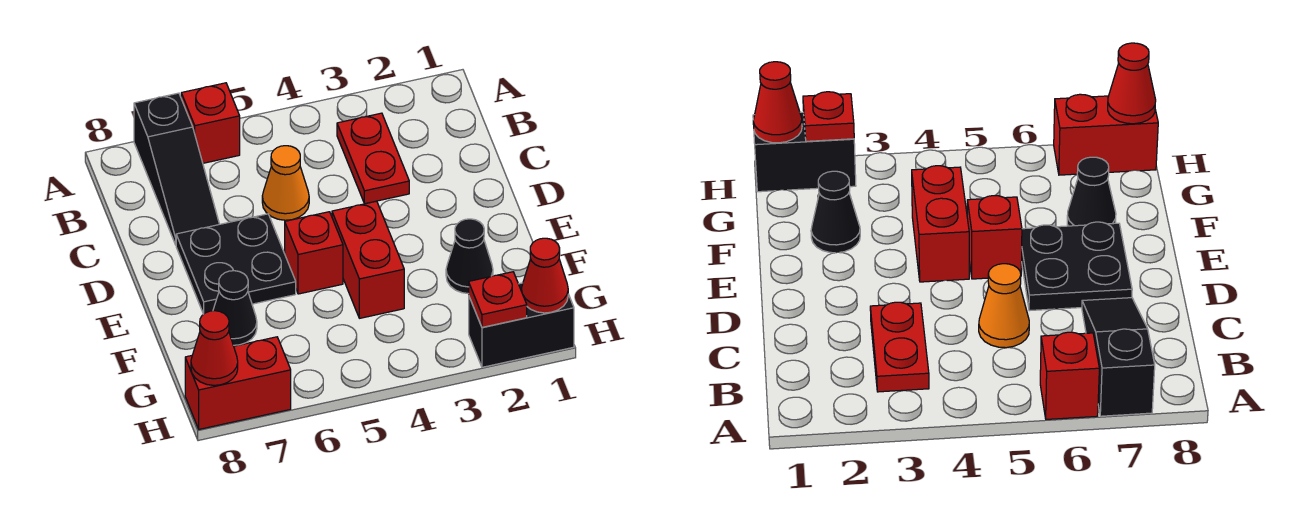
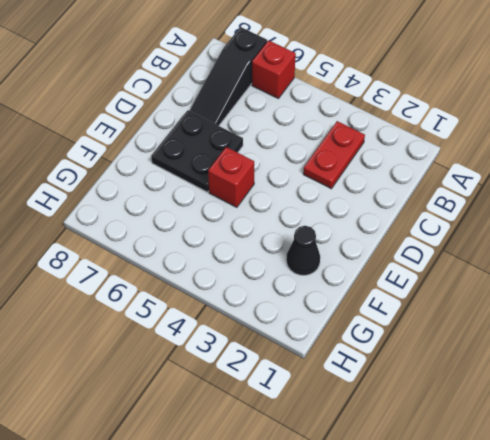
none -> orange cone C5 level 1
none -> red brick E4:F4 level 1
none -> black cone F7 level 1

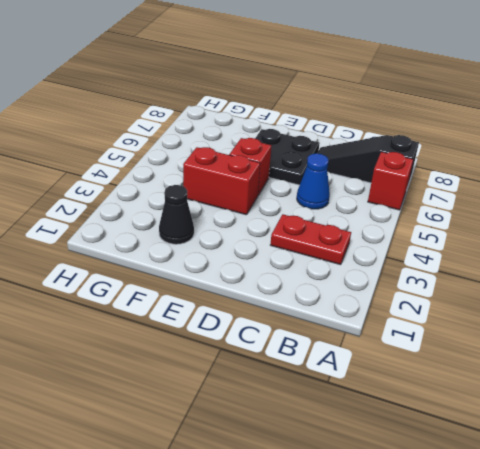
blue cone C5 level 1 -> orange cone C5 level 1
none -> black cone F7 level 1
none -> black brick H1:H2 level 1
none -> red brick H7:H8 level 1

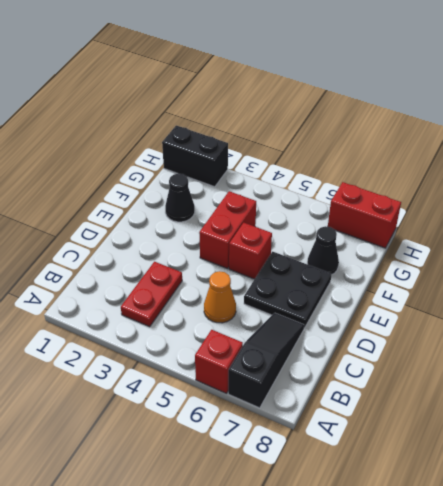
none -> red cone H1 level 2
none -> red plate H2 level 2
none -> red cone H8 level 2

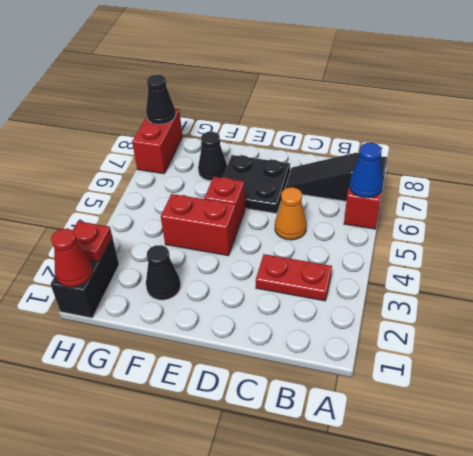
blue cone A6 level 2 -> none
black cone H8 level 2 -> red cone H8 level 2

